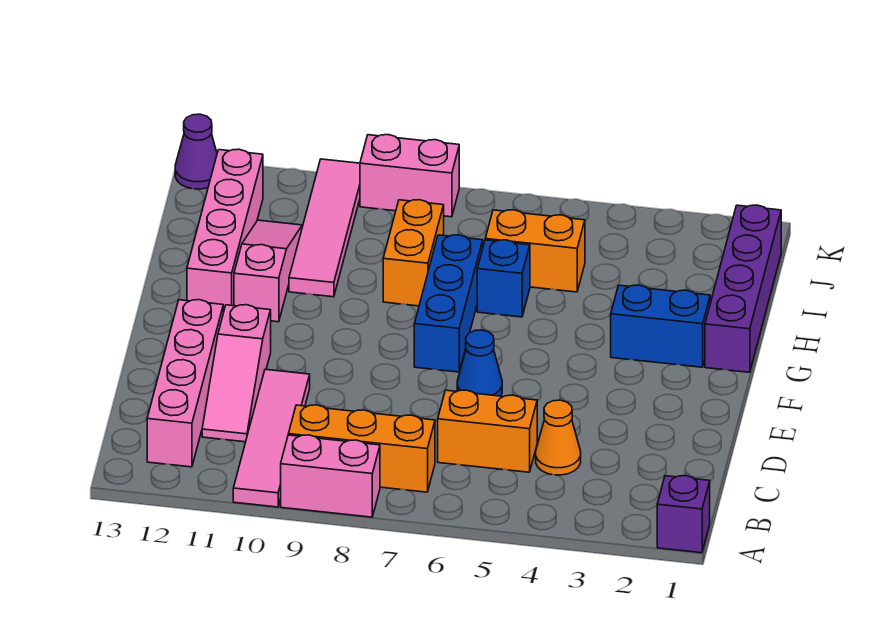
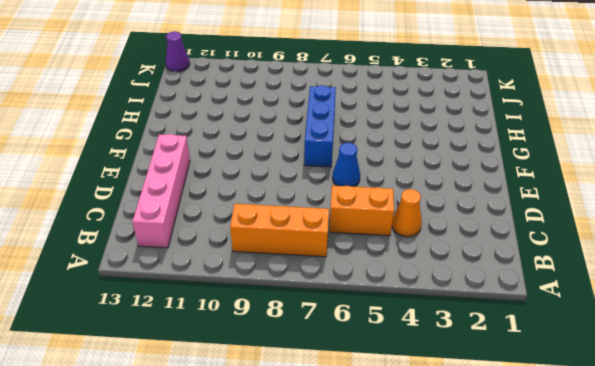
none -> purple brick A1 level 1
none -> pink brick A8:A9 level 1
none -> pink tile A10:D10 level 1

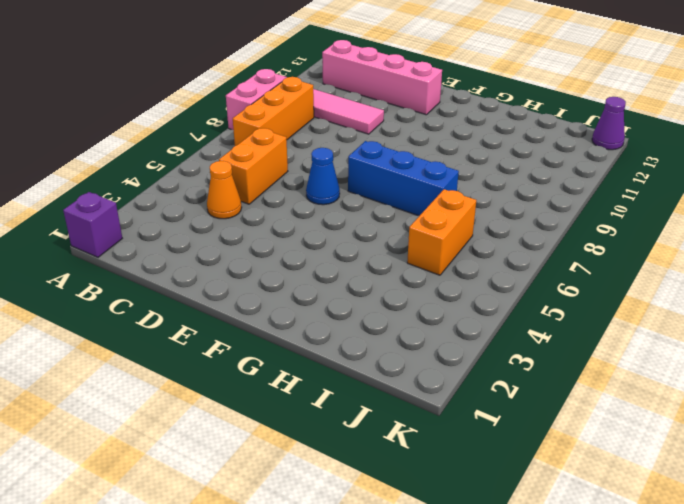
none -> pink slope C11:E11 level 1 top E
none -> purple brick G1:J1 level 1
none -> blue brick G2:G3 level 1

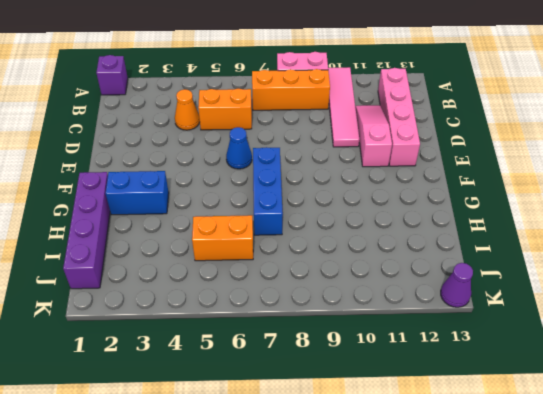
none -> pink slope G11:I11 level 1 top G
none -> pink brick G12:J12 level 1
none -> blue brick H6 level 1

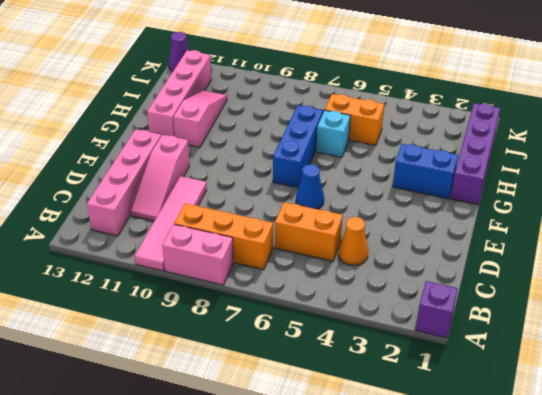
cyan brick H6 level 1 -> blue brick H6 level 1
none -> orange brick H8:I8 level 1
none -> pink tile H10:K10 level 1
none -> pink brick K8:K9 level 1

